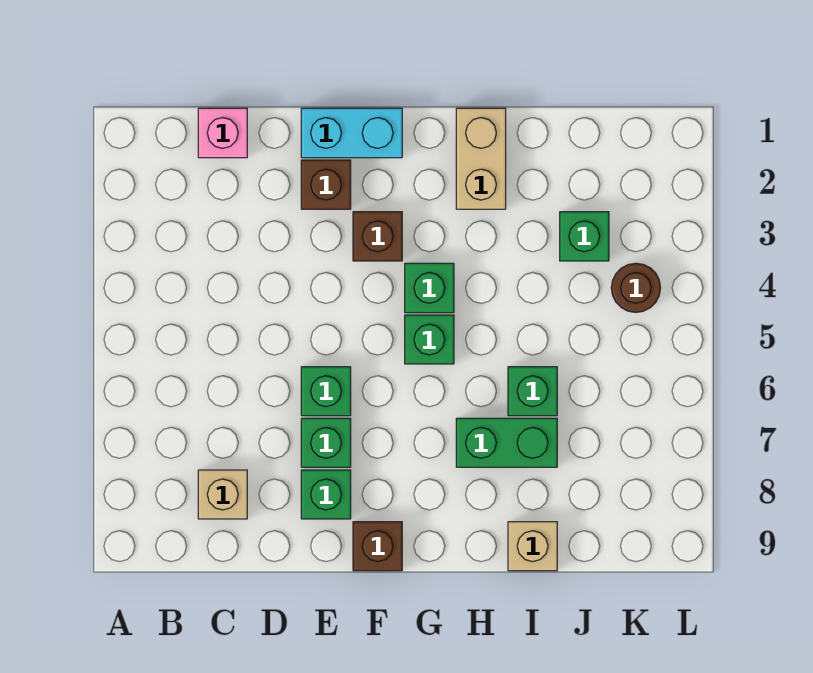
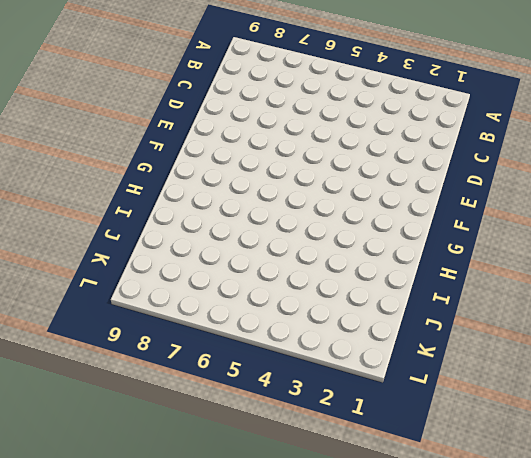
none -> pink brick C1 level 1
none -> tan brick C8 level 1
none -> cyan brick E1:F1 level 1

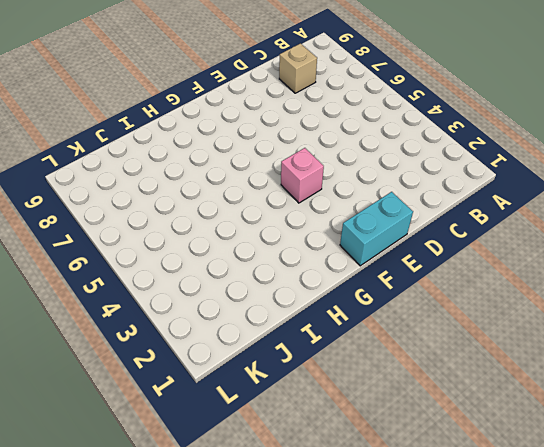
pink brick F4 level 1 -> pink brick C1 level 1
none -> brown brick E2 level 1
none -> green brick E6 level 1
none -> green brick E7 level 1

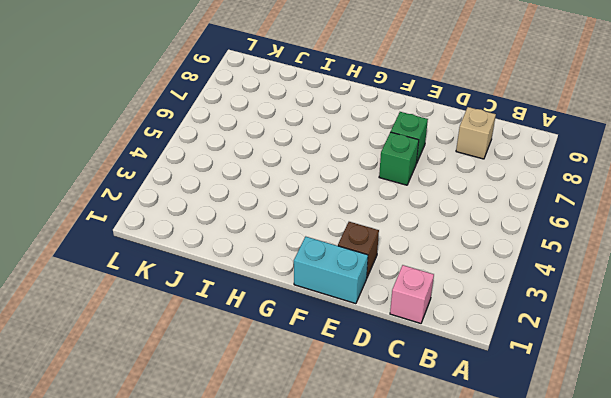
none -> green brick E8 level 1
none -> brown brick F3 level 1
none -> brown brick F9 level 1

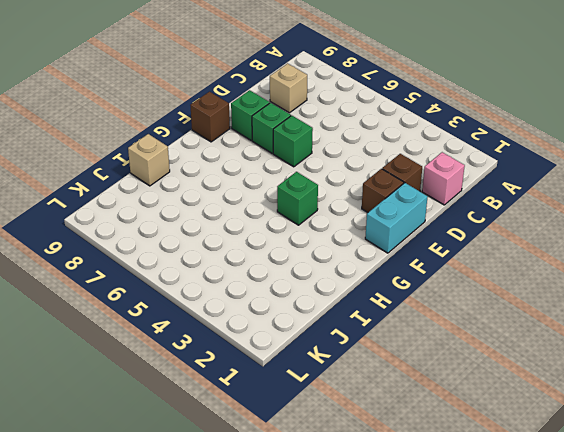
brown brick D2 level 1 -> brown brick F3 level 1
none -> green brick G5 level 1
none -> tan brick H1:H2 level 1
none -> green brick H7:I7 level 1

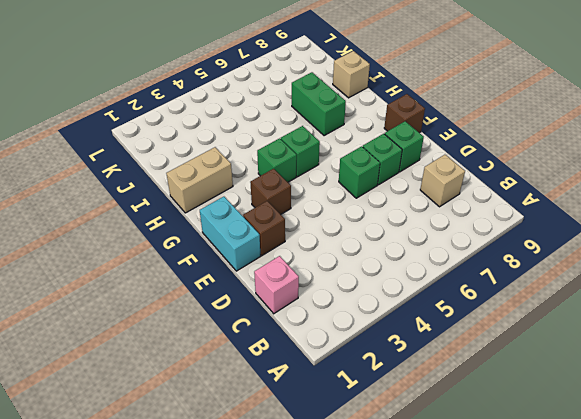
none -> green brick I6 level 1
none -> green brick J3 level 1
none -> brown round brick K4 level 1

